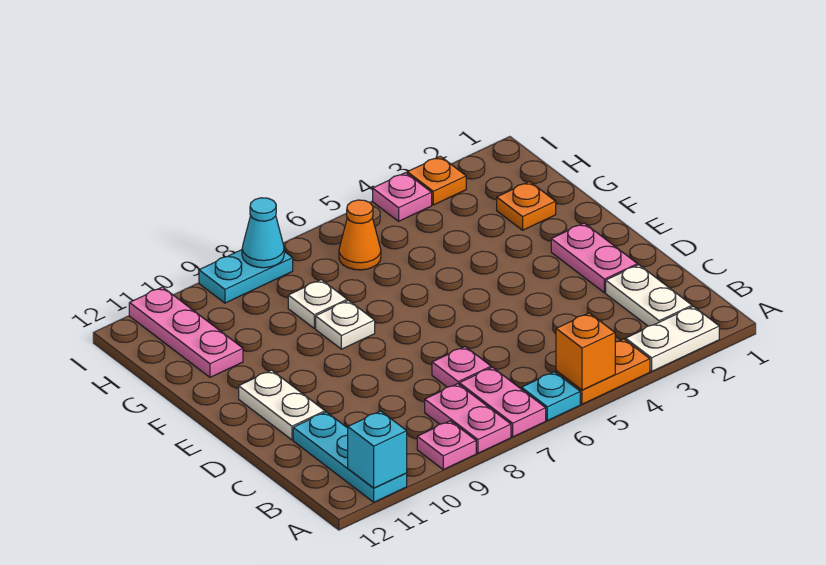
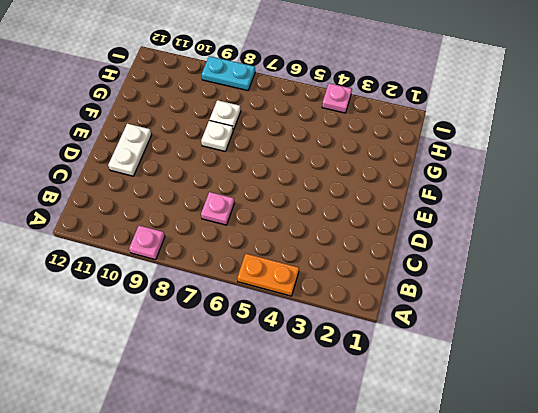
none -> white plate A2:A3 level 1
none -> cyan plate A6 level 1
none -> pink plate A7:B7 level 1

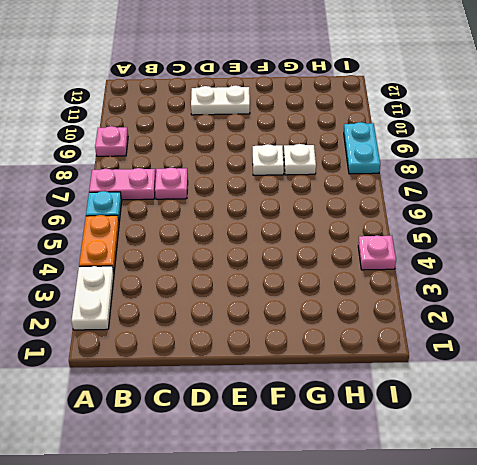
none -> pink plate A8:B8 level 1
none -> cyan plate A11:C11 level 1
none -> white plate B2:C2 level 1

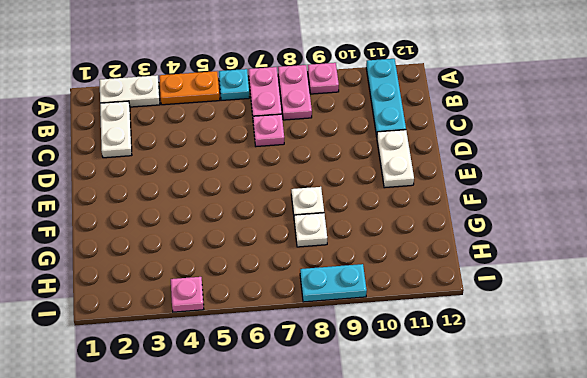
none -> pink plate D2:E2 level 1
none -> orange plate G2 level 1
none -> pink plate G11:I11 level 1

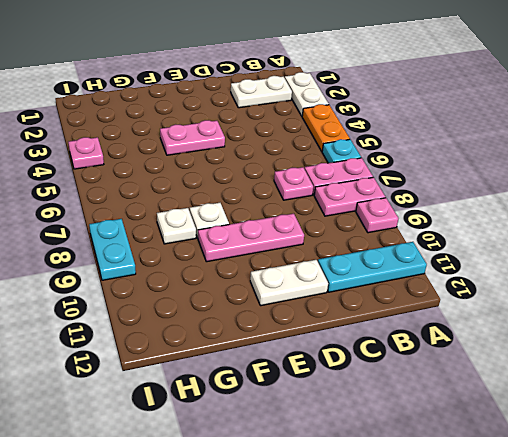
pink plate D9:F9 level 1 -> pink plate G11:I11 level 1
pink plate E4:F4 level 1 -> pink plate D2:E2 level 1
none -> orange plate G2 level 1
none -> orange cone H6 level 1
none -> orange plate I3 level 1

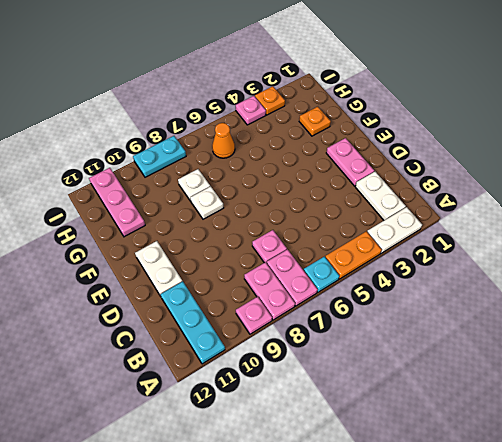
none -> orange brick A5 level 2
none -> cyan brick A11 level 2
none -> cyan cone I8 level 2

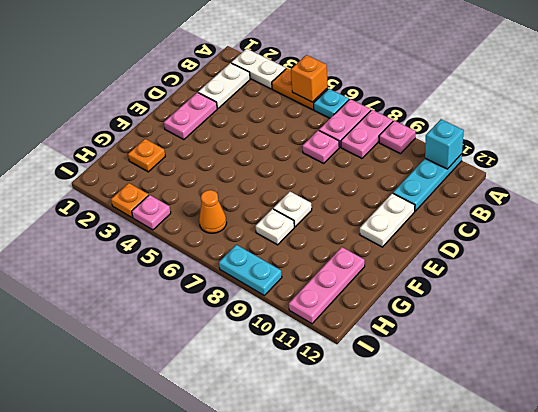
none -> cyan cone I8 level 2

